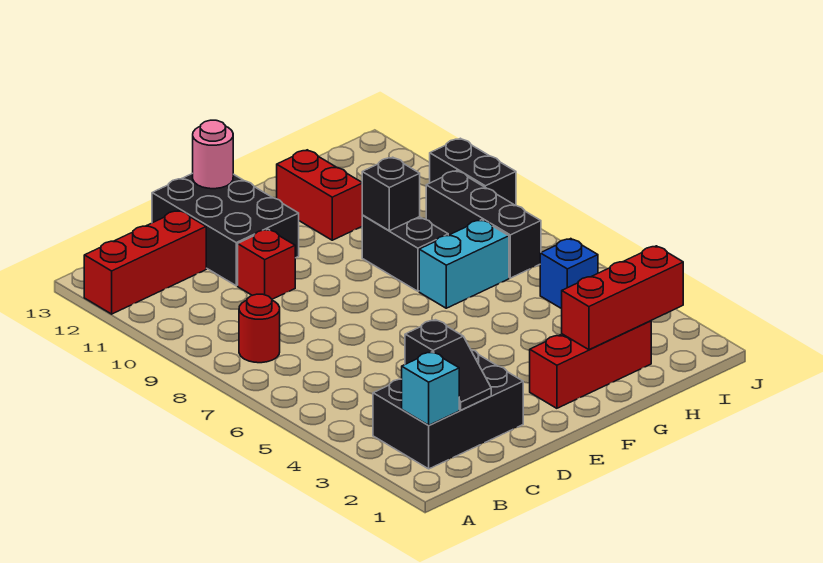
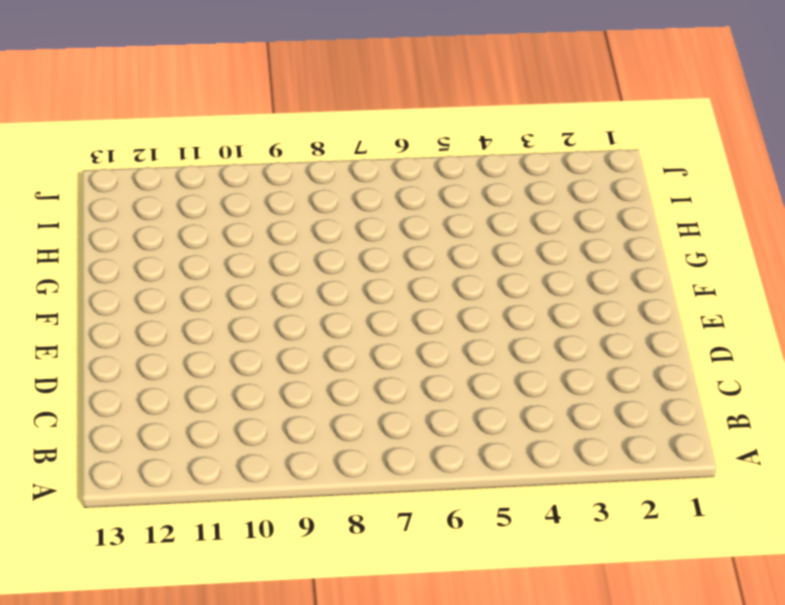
none -> red brick A12:C12 level 1
none -> black brick B2:D3 level 1
none -> red round brick B8 level 1

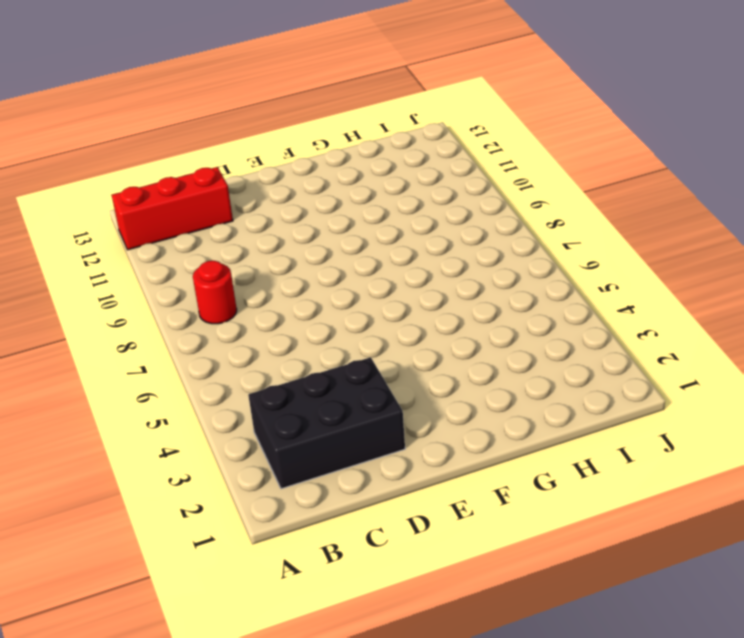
none -> red brick D10 level 1
none -> black brick D11:E13 level 1
none -> red brick F2:H2 level 1

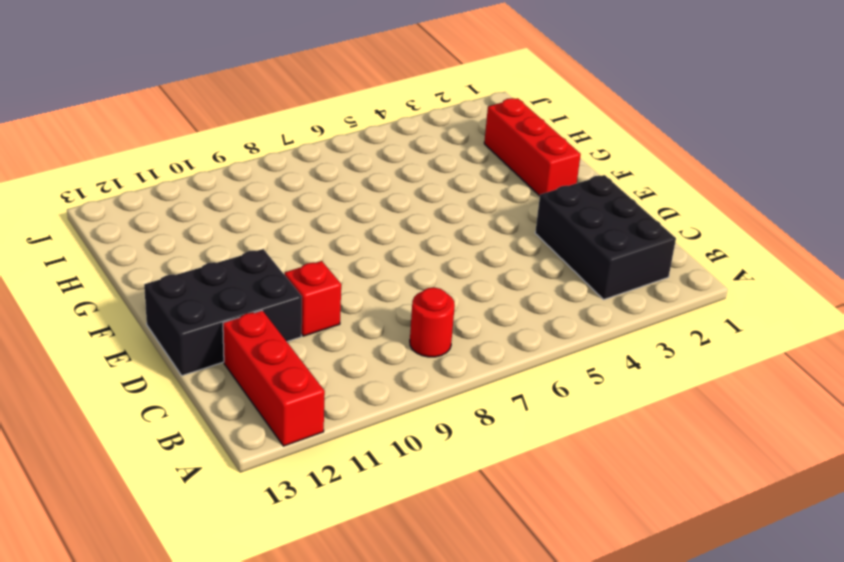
none -> cyan brick G7:H7 level 1
none -> black brick G8:G9 level 1
none -> red brick G11:G12 level 1

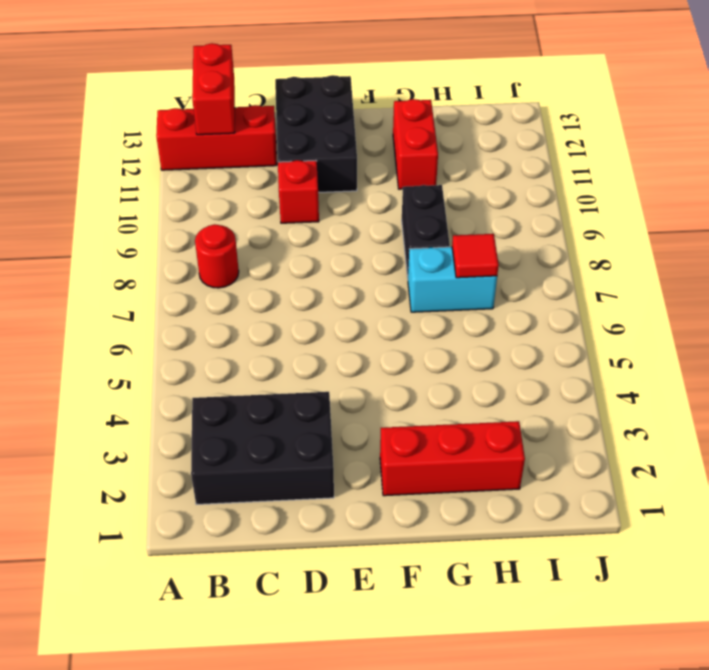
red brick B12:B13 level 2 -> none
red tile H7 level 2 -> none
none -> blue brick I5 level 1
none -> black brick I7:I9 level 1
none -> black brick J9:J10 level 1

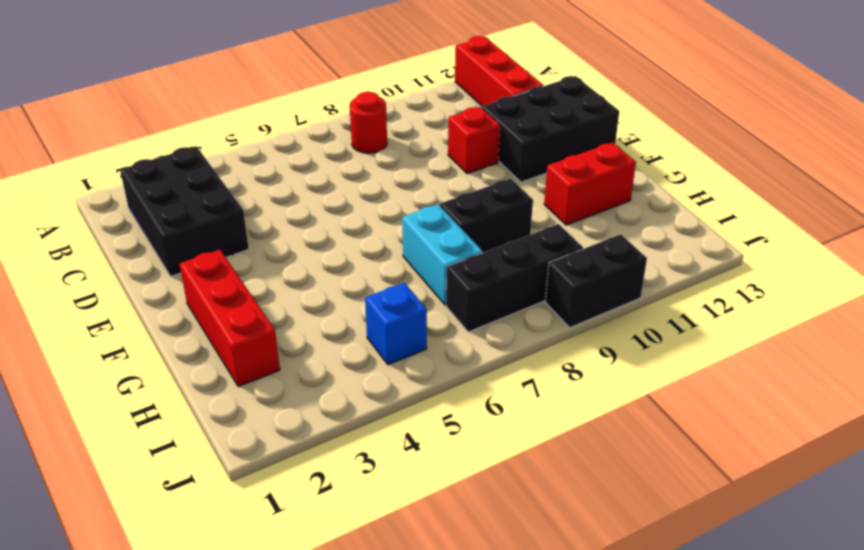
none -> cyan brick B2 level 2
none -> black slope C2:C3 level 2 top 3
none -> pink round brick E13 level 2

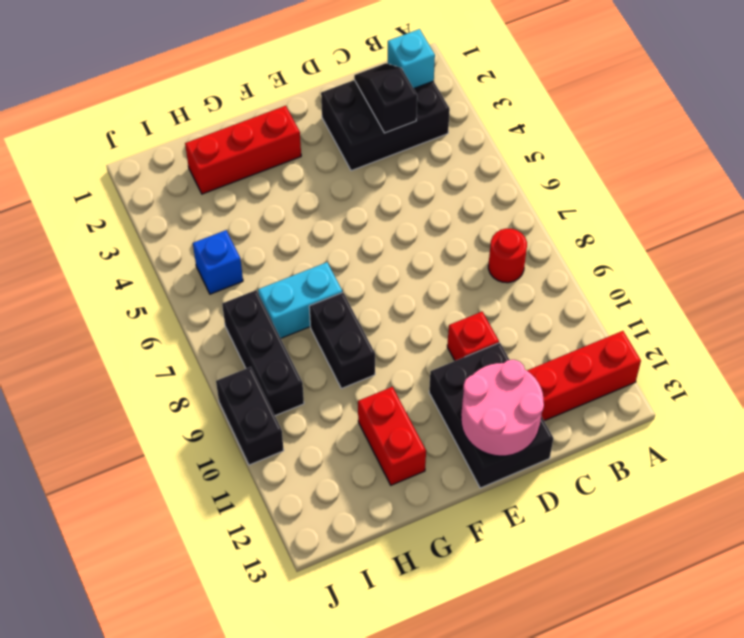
pink round brick D12:E13 level 2 -> pink round brick E13 level 2
none -> red brick G2:I2 level 2
none -> black brick G9 level 2

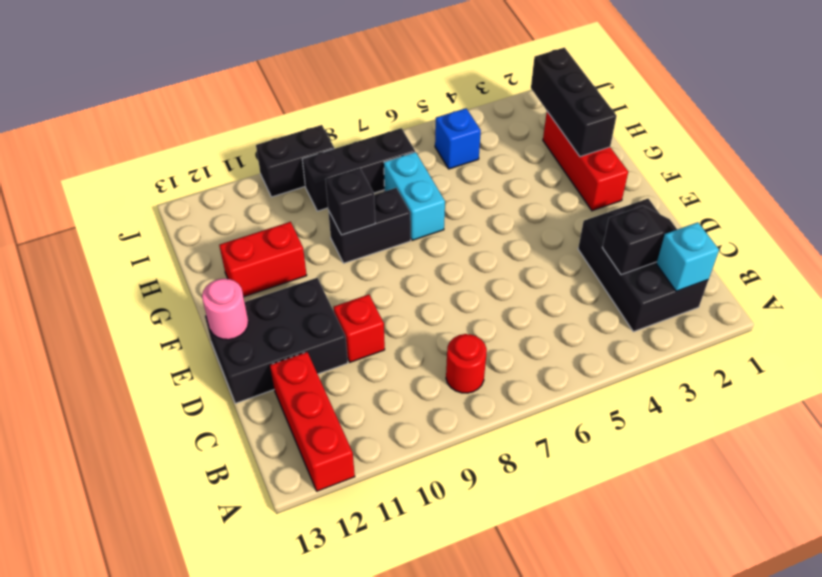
black brick G2:I2 level 2 -> red brick G2:I2 level 2

